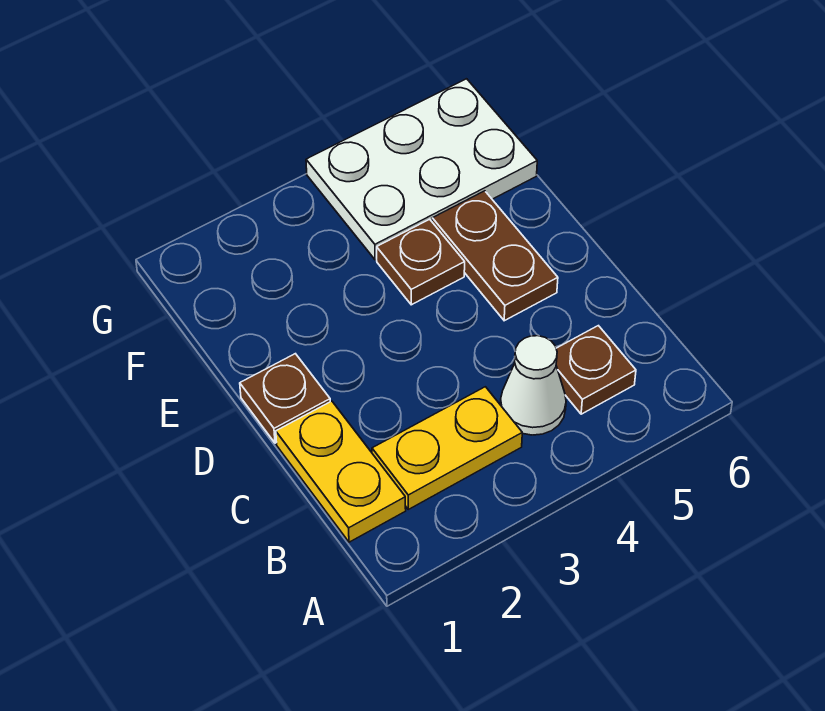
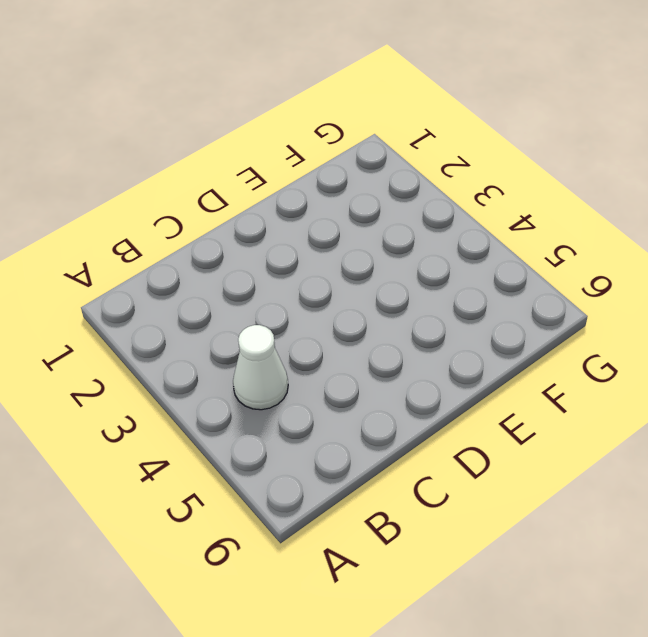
none -> yellow plate B1:C1 level 1
none -> yellow plate B2:B3 level 1

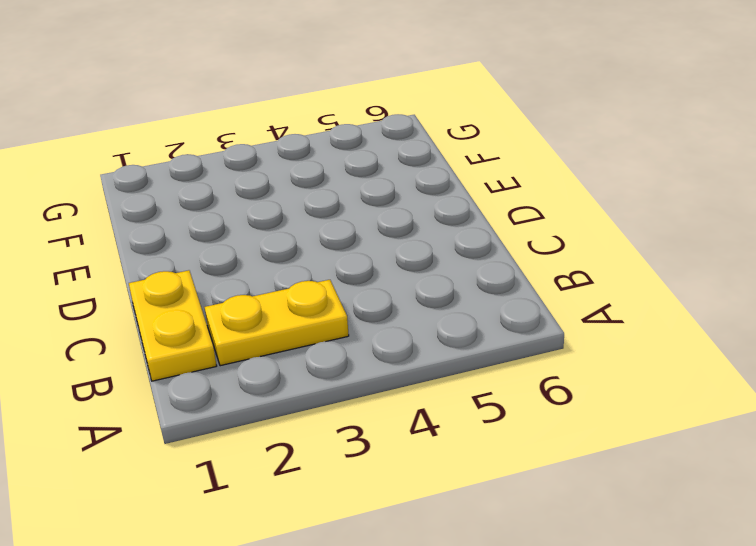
none -> white cone B4 level 1
none -> brown plate B5 level 1

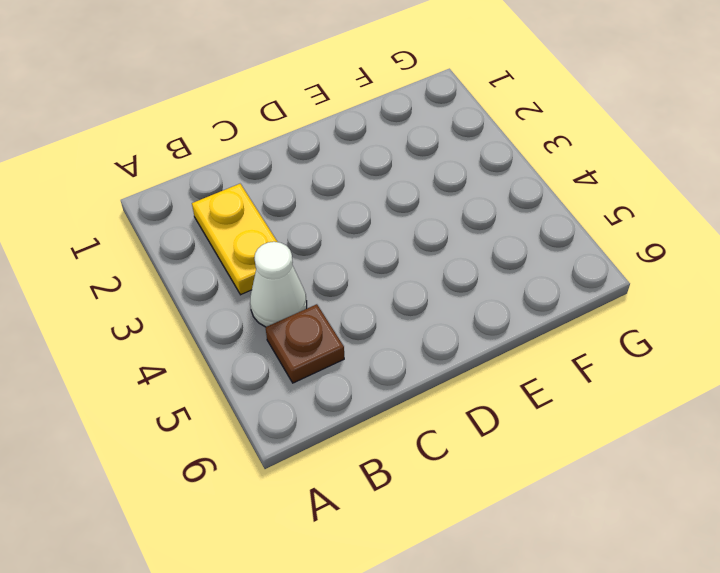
none -> yellow plate B1:C1 level 1
none -> brown plate D1 level 1

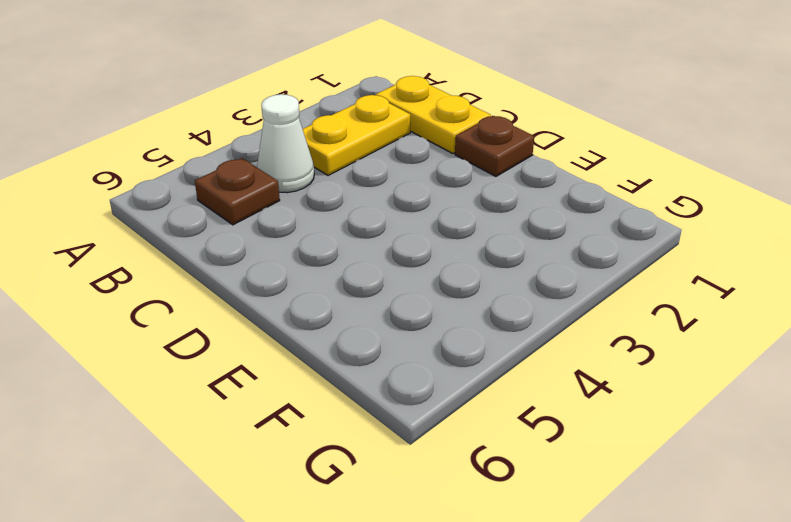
none -> brown plate D5:E5 level 1
none -> brown plate E4 level 1

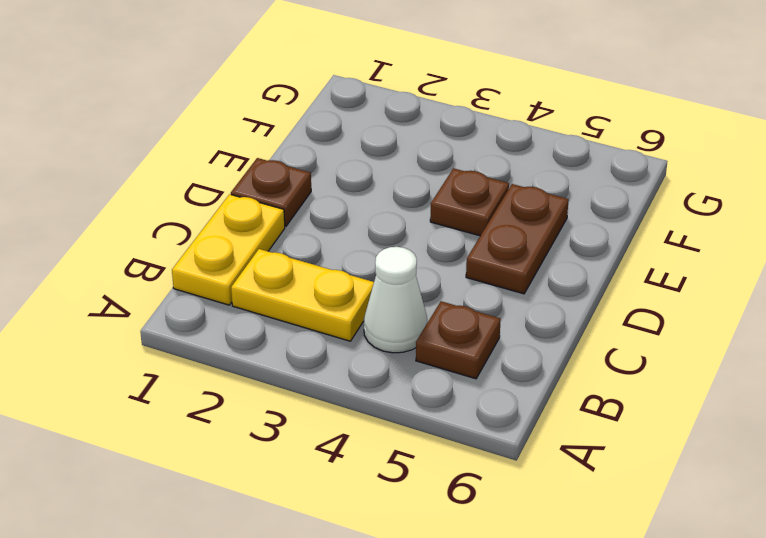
none -> white plate F4:G6 level 1

